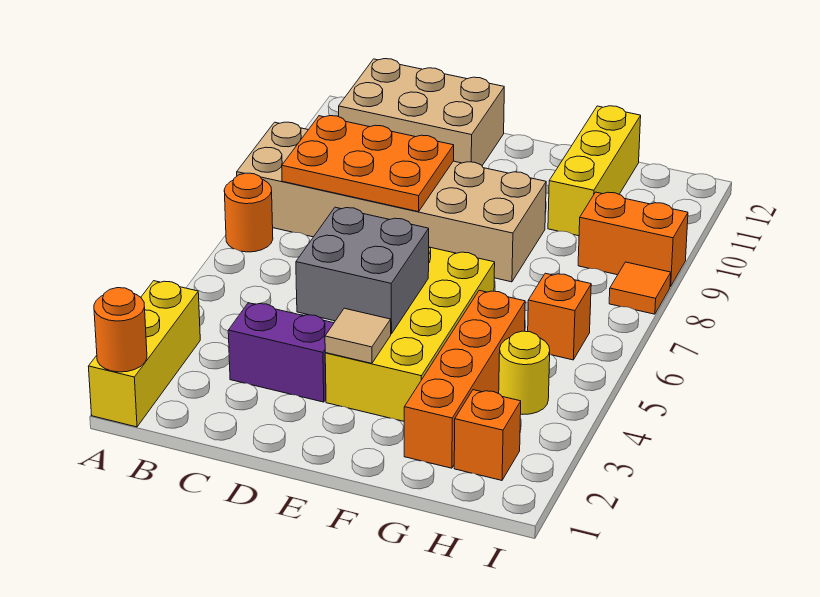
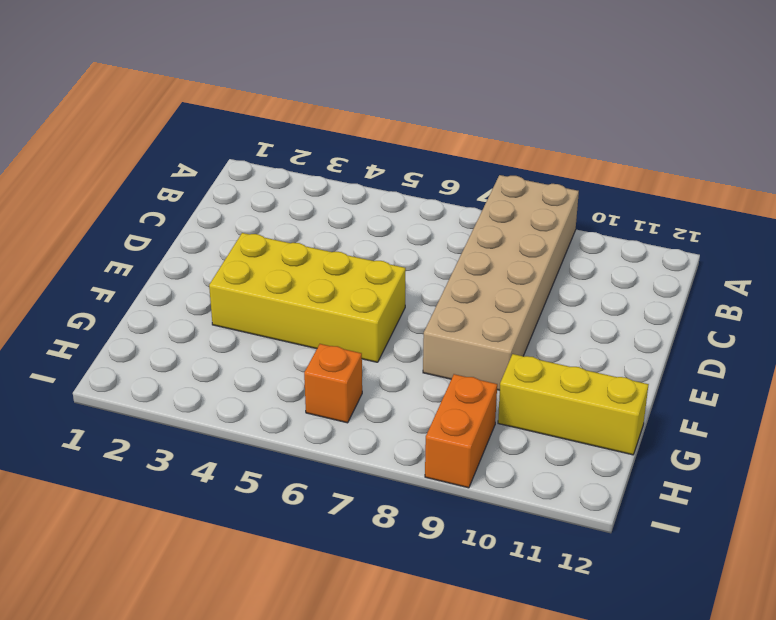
none -> yellow brick A1:A3 level 1
none -> orange round brick A7 level 1
none -> tan brick B11:D12 level 1

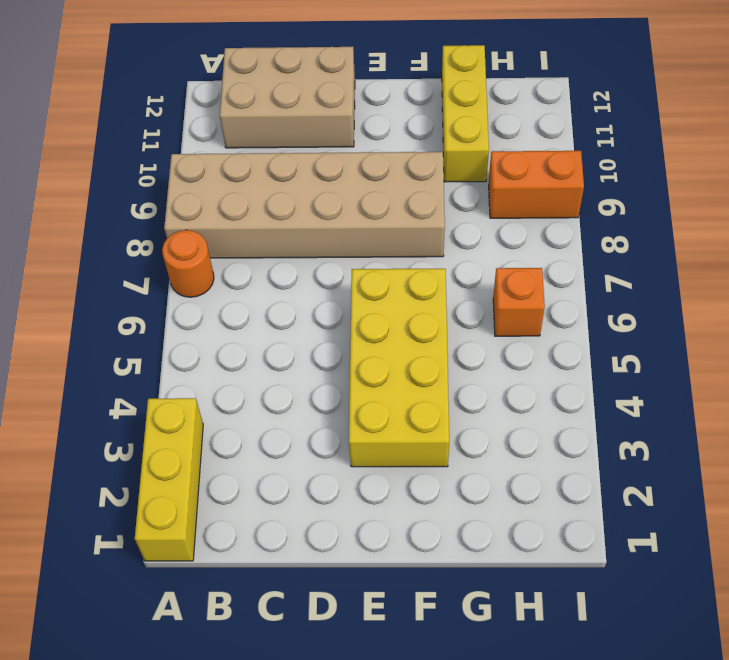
none -> purple brick C3:D3 level 1
none -> orange brick G2:G5 level 1
none -> orange brick H2 level 1

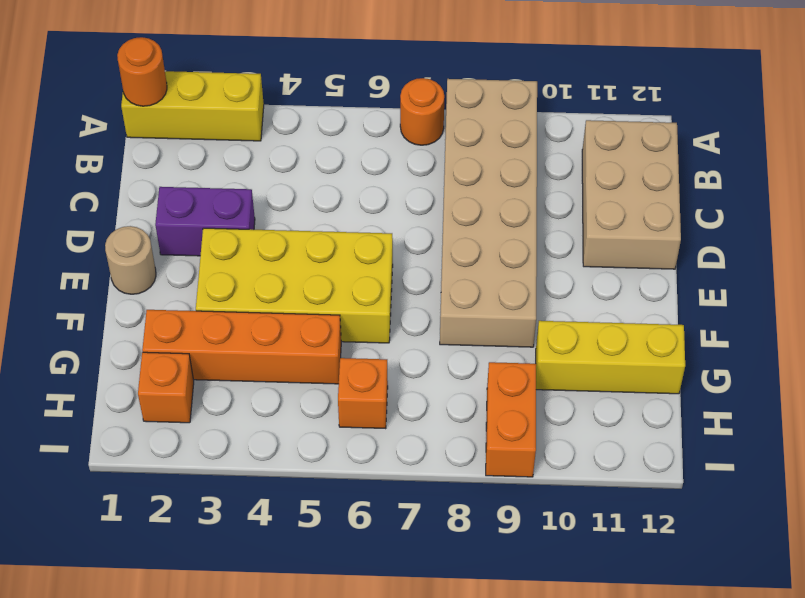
purple brick D2:D3 level 1 -> purple brick C3:D3 level 1
tan round brick E1 level 1 -> none
none -> yellow round brick H4 level 1
none -> orange tile I8 level 1
none -> orange plate B8:D9 level 2

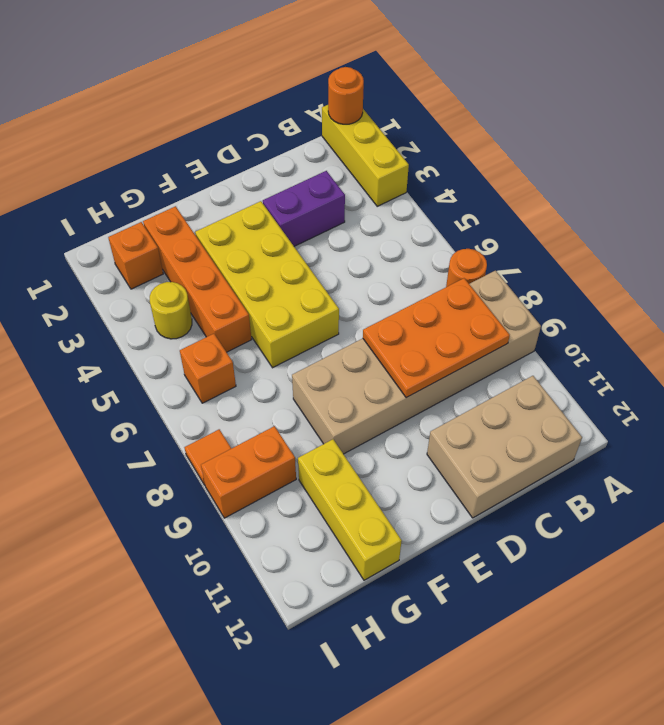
none -> grey brick D4:E5 level 2
none -> tan tile E3 level 2

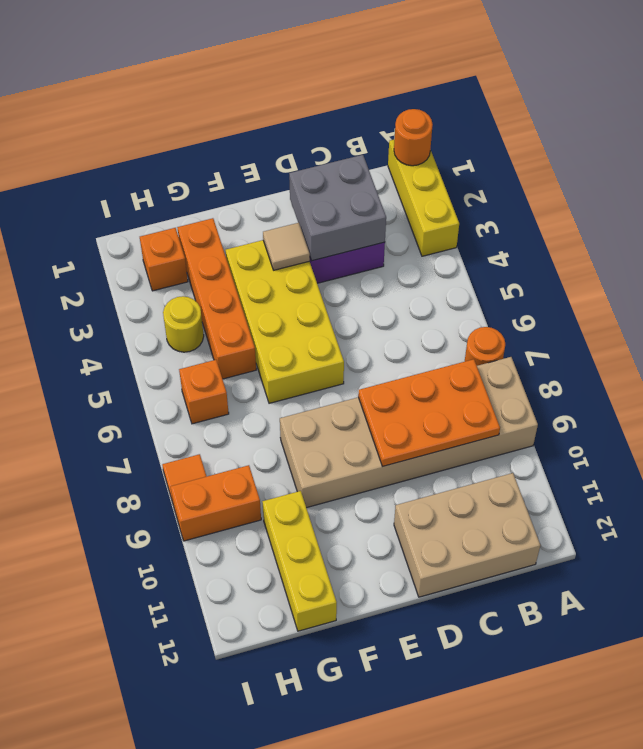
grey brick C2:D3 level 2 -> grey brick D4:E5 level 2

